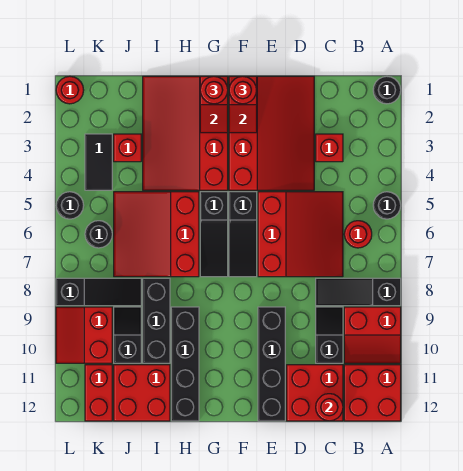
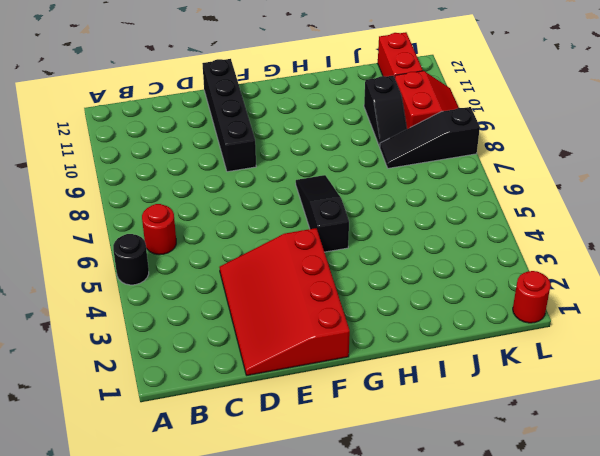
none -> black round brick A1 level 1
none -> black slope A8:C8 level 1 top A
none -> red slope A9:B10 level 1 top 9
none -> red brick A11:B12 level 1

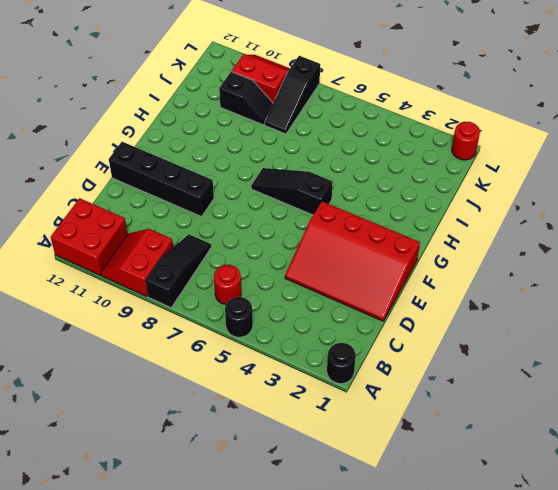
none -> red brick C3 level 1
none -> red slope C5:E7 level 1 top E
none -> black slope C9:C10 level 1 top 10
none -> red brick C11:D12 level 1

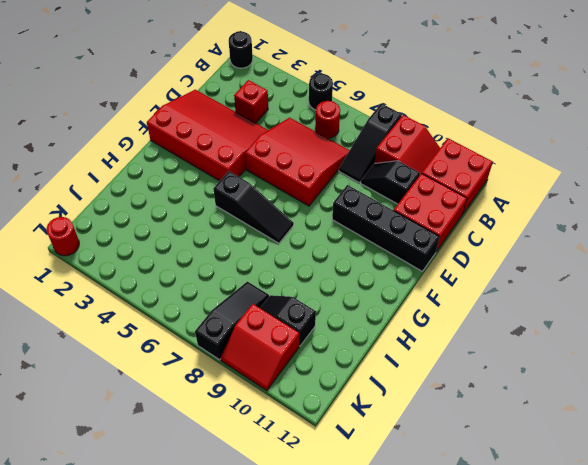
none -> black slope F5:F7 level 1 top 5
none -> red slope G1:I4 level 1 top G
none -> red slope H5:J7 level 1 top H
none -> black brick H9:H12 level 1

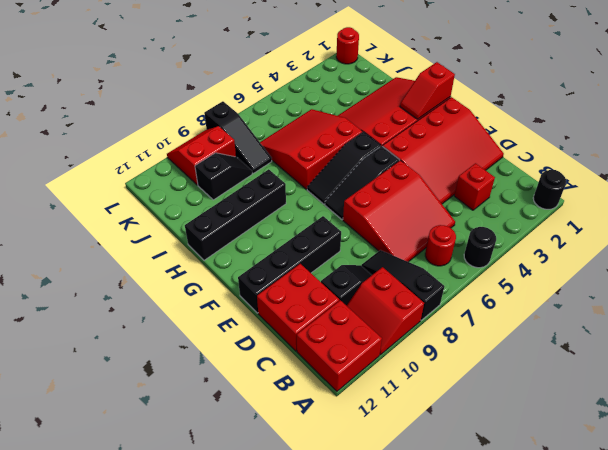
none -> black brick I8:I10 level 1
none -> red brick I11:J12 level 1
none -> red brick J3 level 1
none -> black tile K3:K4 level 1

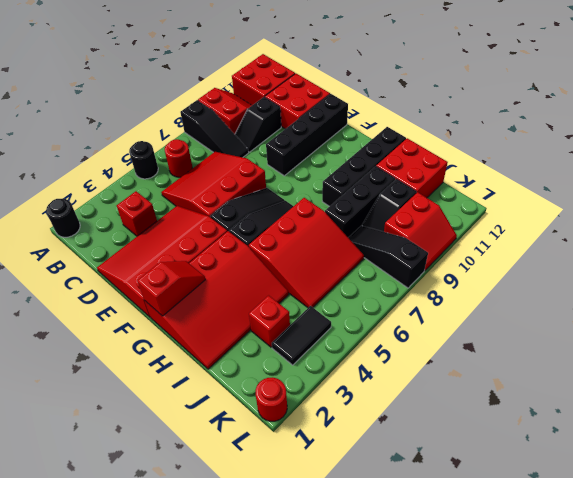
none -> black round brick K6 level 1
none -> red brick K11:K12 level 1
none -> black round brick L5 level 1
none -> red round brick C12 level 2

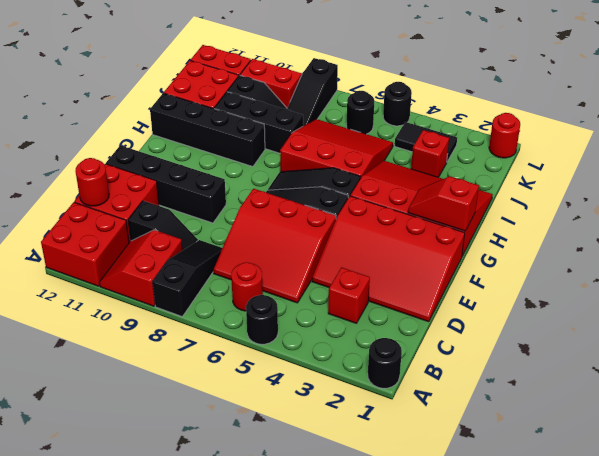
none -> red slope F1:F2 level 2 top 1
none -> red round brick F1 level 3
none -> red round brick G1 level 3

